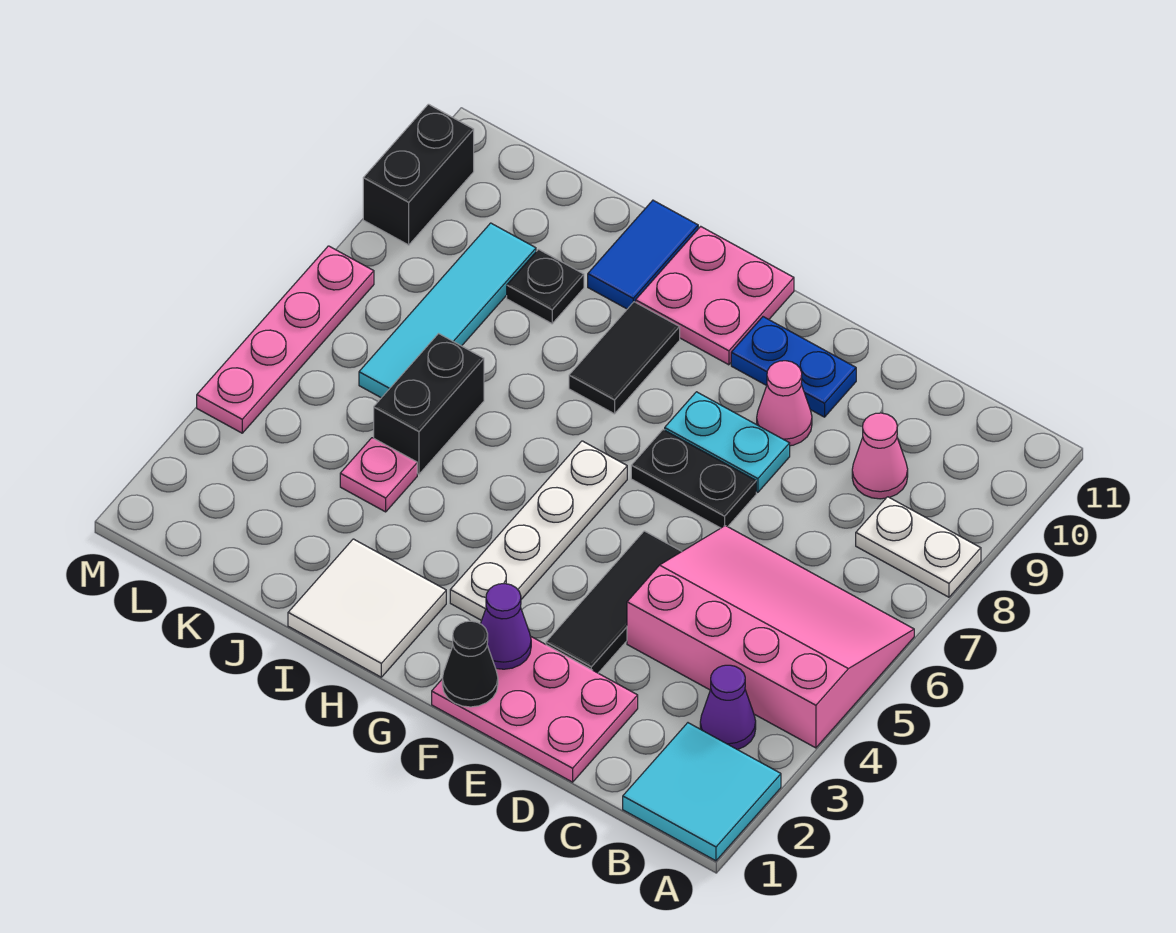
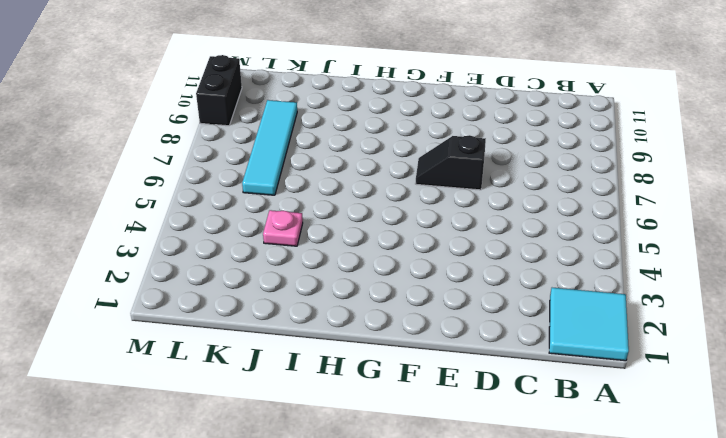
black slope E7:F7 level 1 top E -> black plate E7:F7 level 1
none -> pink slope A4:D6 level 1 top 4
none -> white plate A8:B8 level 1
none -> purple cone B3 level 1

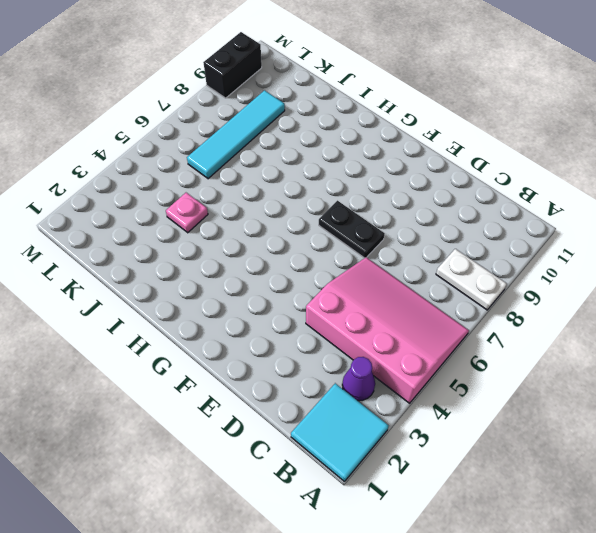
none -> pink cone C9 level 1
none -> pink plate D1:F2 level 1
none -> black tile E3:E5 level 1

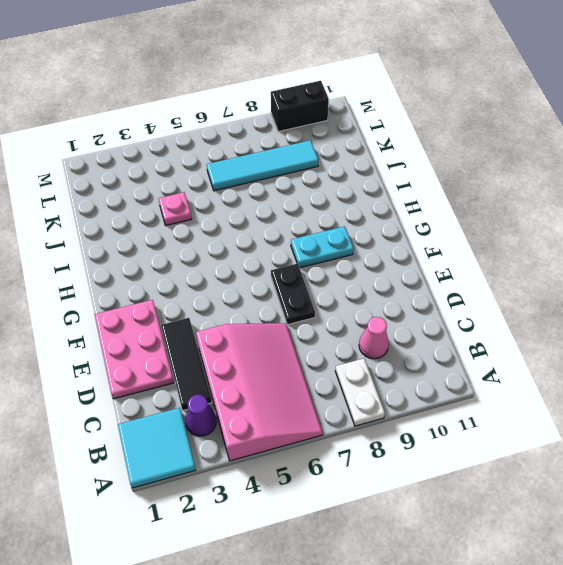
black tile C3:E3 level 1 -> black tile E3:E5 level 1
cyan plate G8:G9 level 1 -> cyan plate E8:F8 level 1
none -> pink cone E9 level 1
none -> blue plate E10:F10 level 1
none -> white plate G3:G6 level 1

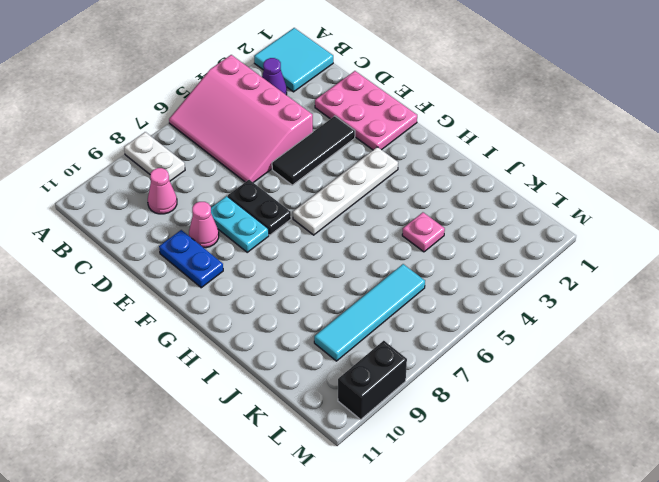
none -> pink plate G10:H11 level 1
none -> white tile H1:I2 level 1
none -> black tile H8:H9 level 1

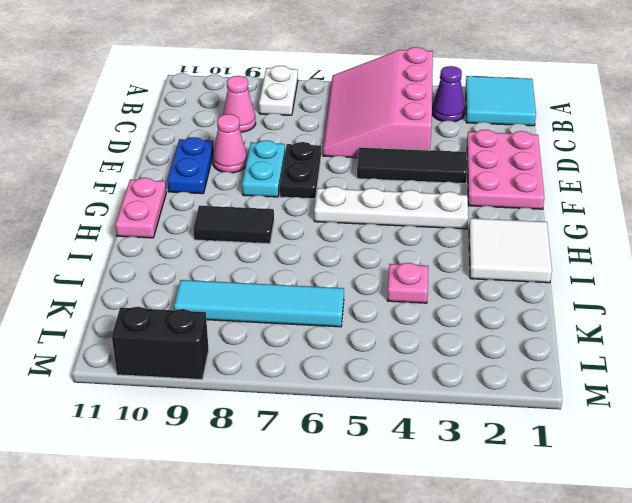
pink plate G11:H11 level 1 -> pink plate G10:H11 level 1
none -> blue tile I10:I11 level 1
none -> black brick J5:J6 level 1
none -> black plate J9 level 1

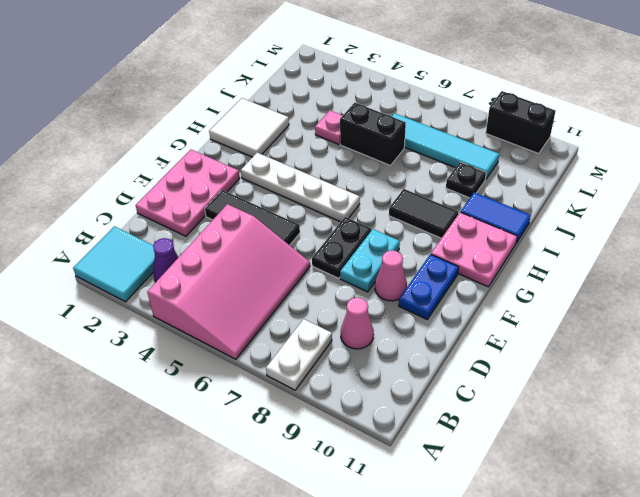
none -> pink plate M4:M7 level 1
none -> black cone F1 level 2
none -> purple cone F2 level 2

